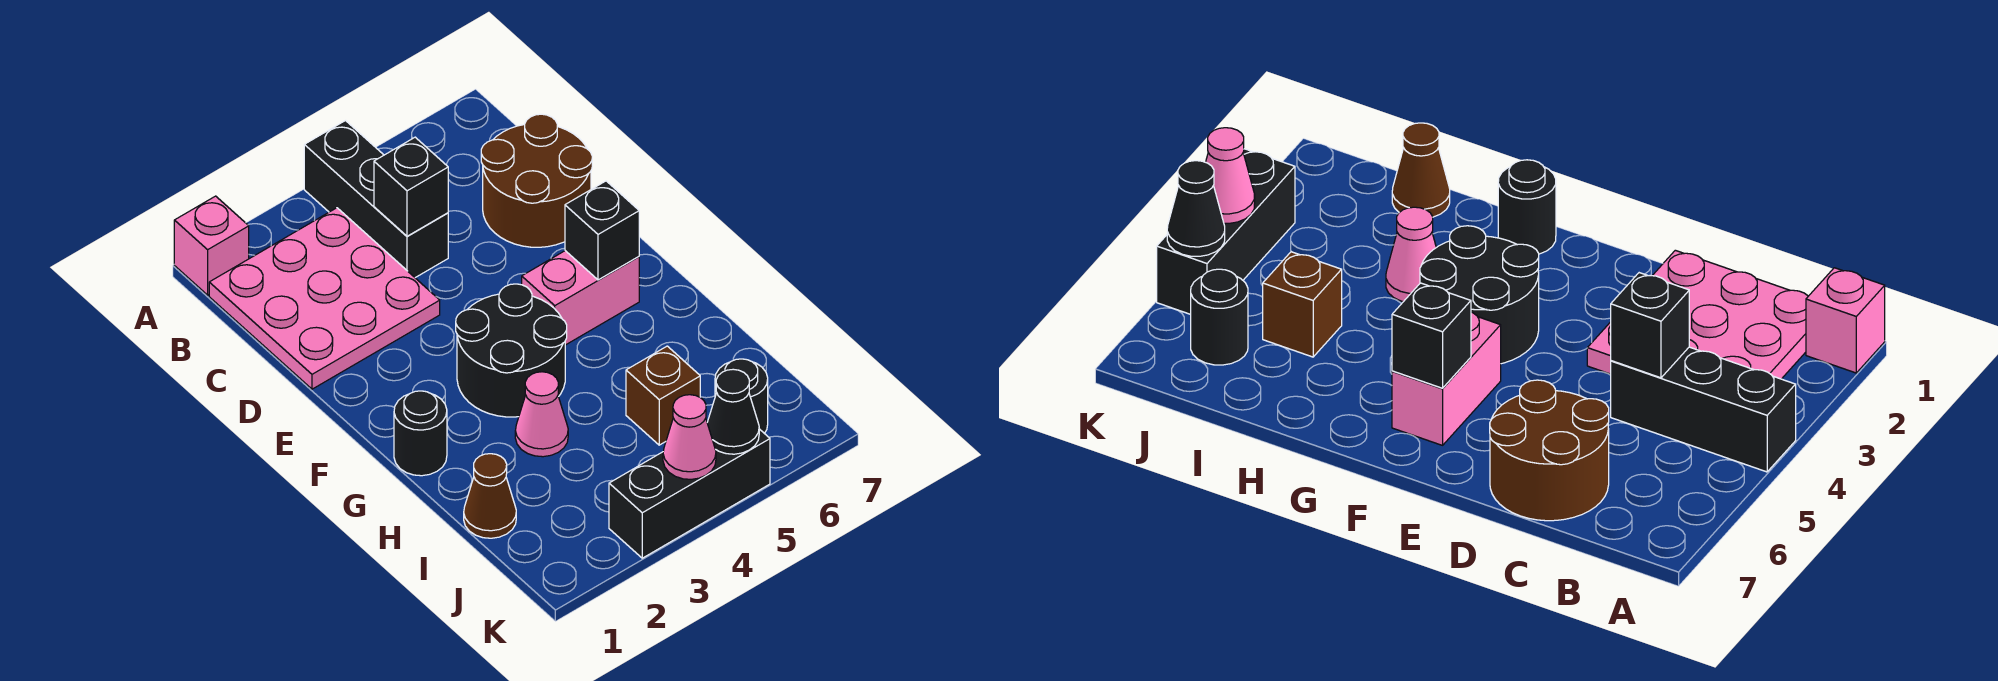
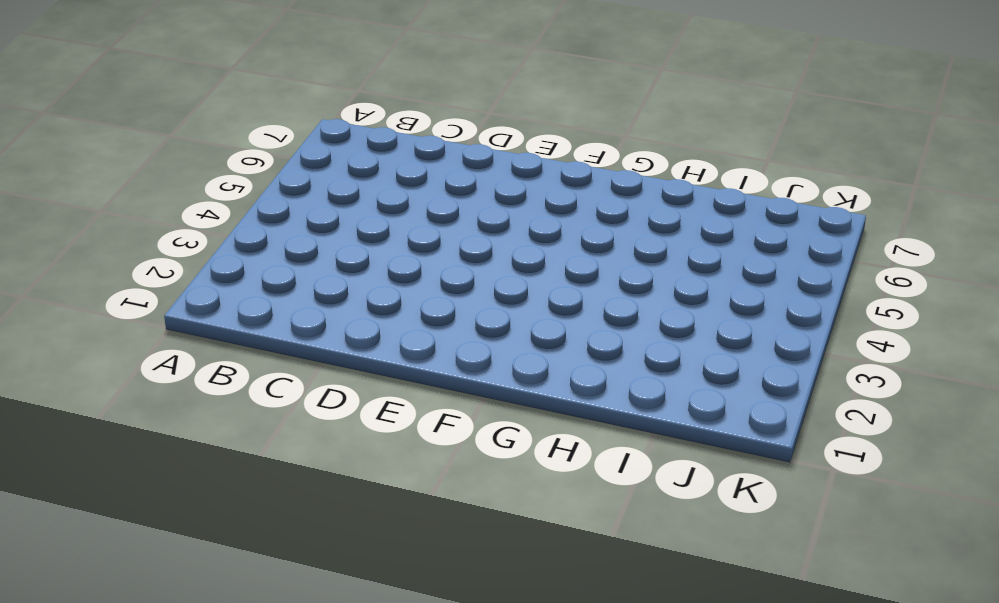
none -> pink brick A1 level 1
none -> black brick A4:C4 level 1
none -> pink plate B1:D3 level 1

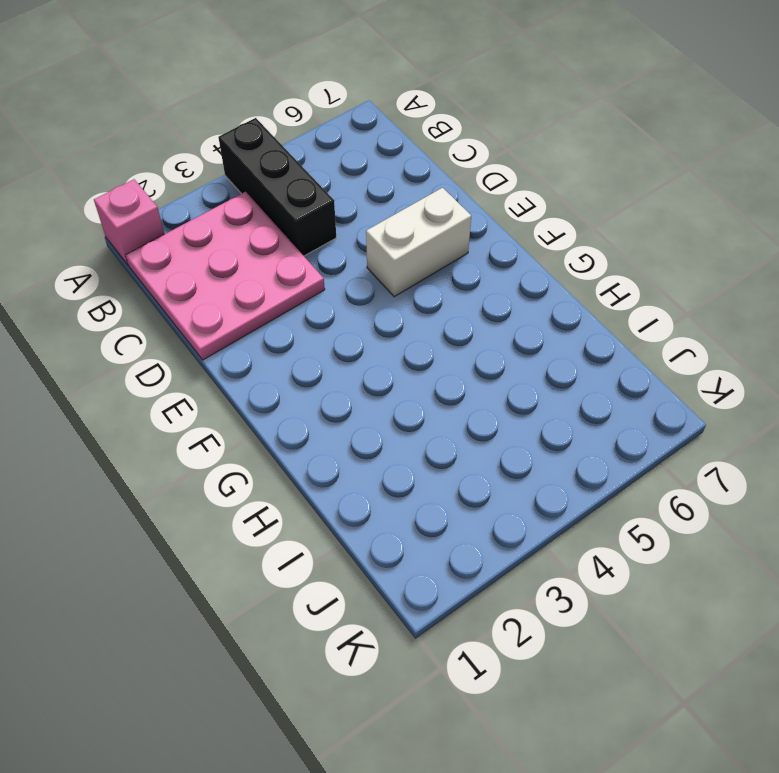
white brick E5:E6 level 1 -> none
none -> brown round brick C6:D7 level 1
none -> black round brick F3:G4 level 1
none -> pink brick F5:F6 level 1

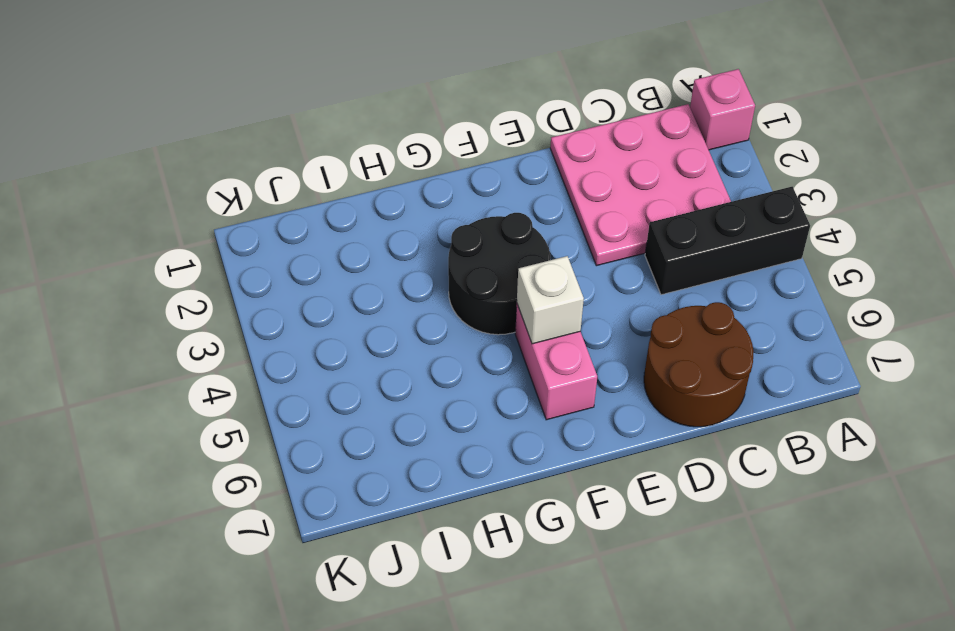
white brick F5 level 2 -> none
none -> black round brick G1 level 1
none -> pink cone H3 level 1
none -> brown cone I1 level 1

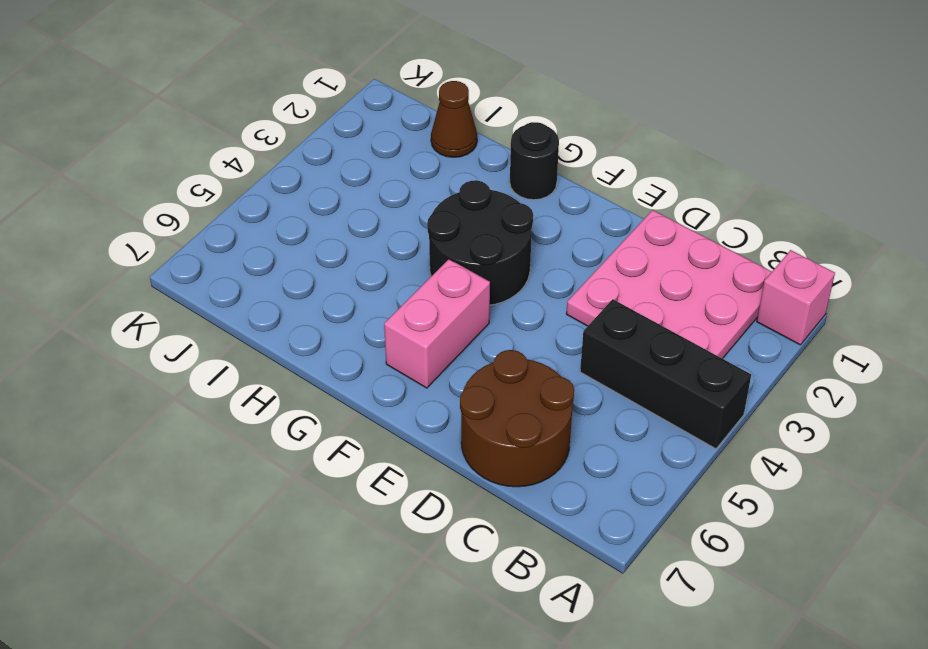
none -> pink cone H3 level 1
none -> brown brick I5 level 1
none -> black round brick J6 level 1

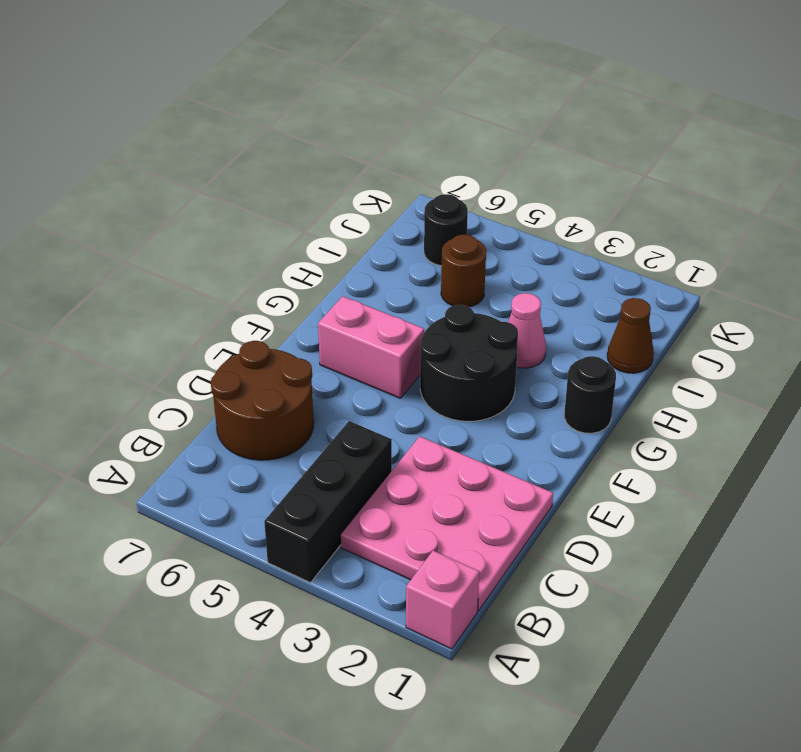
brown round brick I5 level 1 -> brown brick I5 level 1
none -> black brick K3:K5 level 1
none -> black brick C4 level 2
none -> black brick F6 level 2

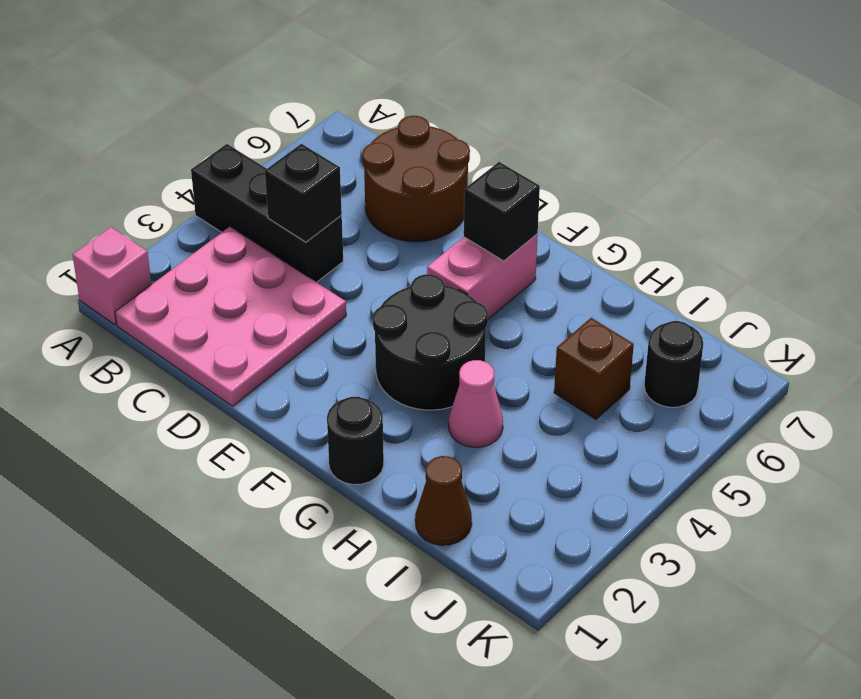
none -> black brick K3:K5 level 1
none -> pink cone K4 level 2
none -> black cone K5 level 2

